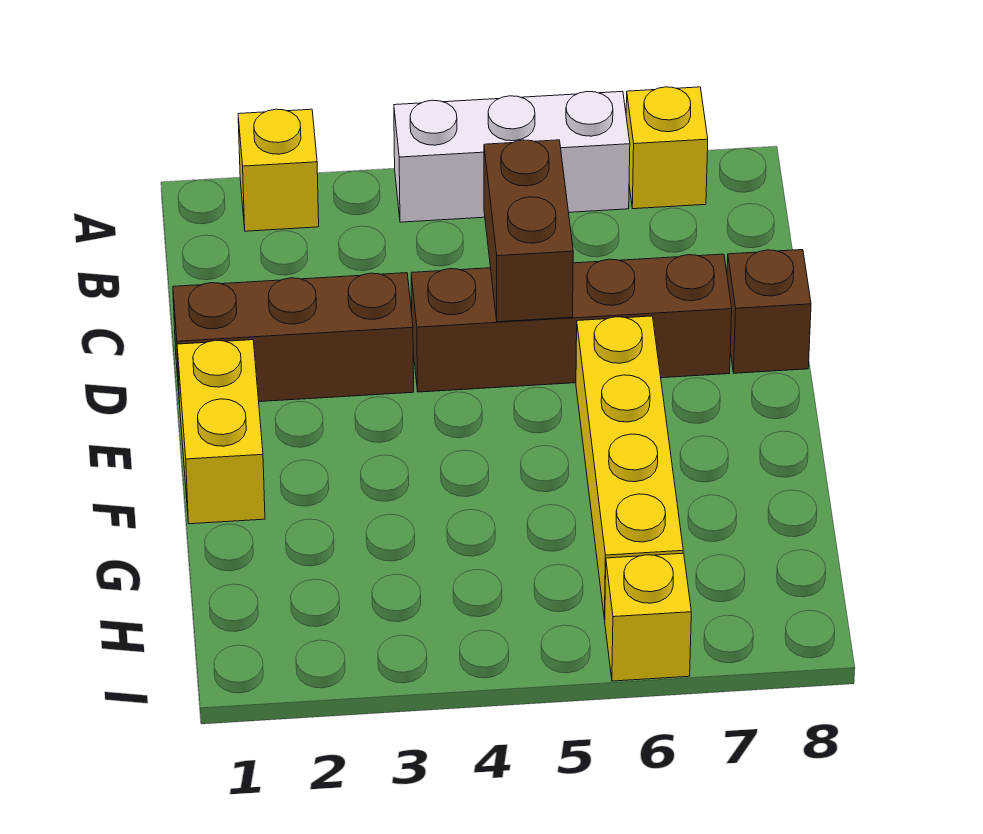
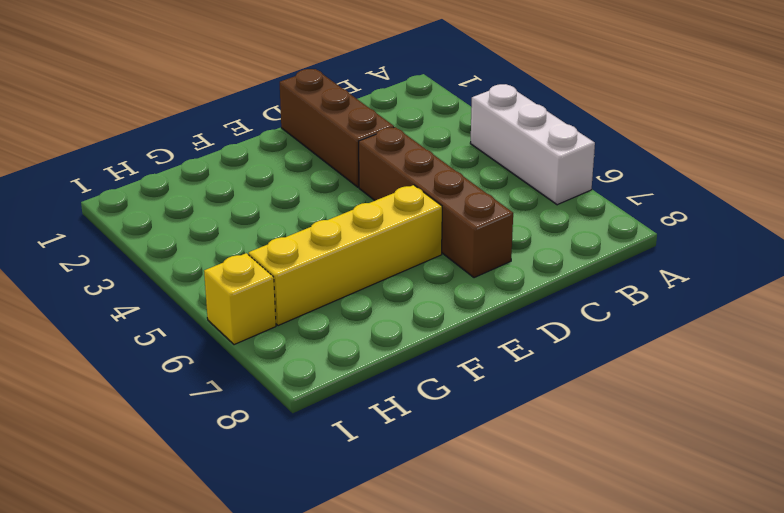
none -> yellow brick A2 level 1
none -> yellow brick A7 level 1

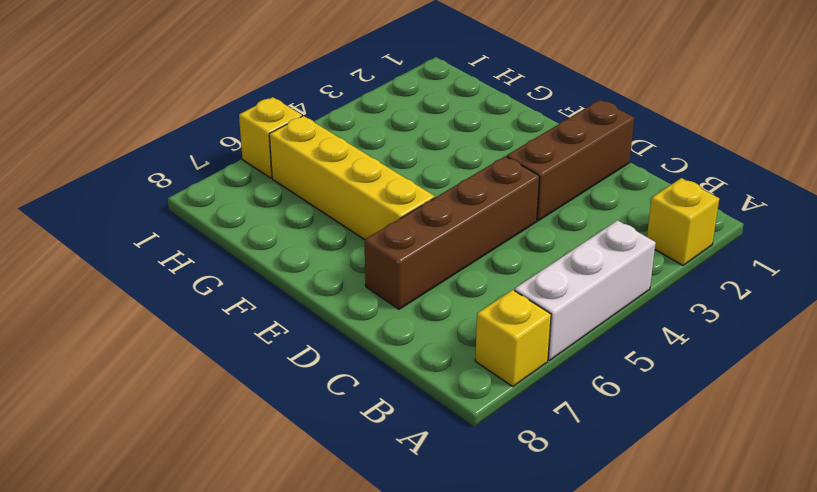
none -> brown brick D8 level 1
none -> yellow brick E1:F1 level 1

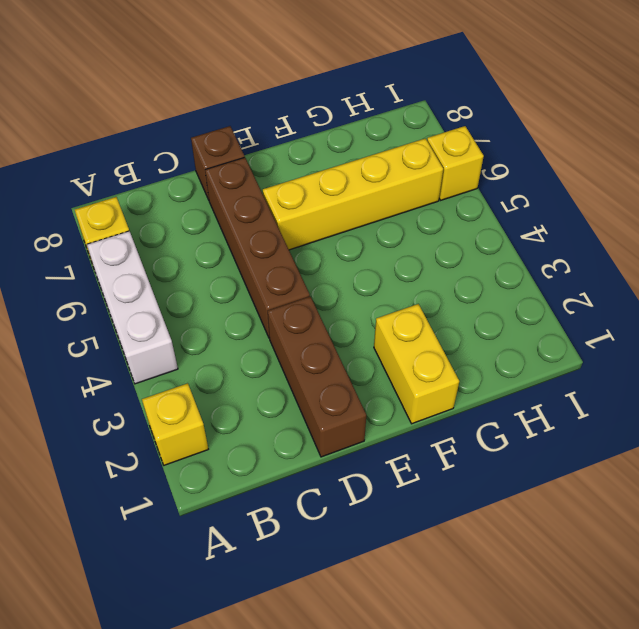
yellow brick F1:F2 level 1 -> yellow brick E1:F1 level 1
none -> brown brick C5:D5 level 2

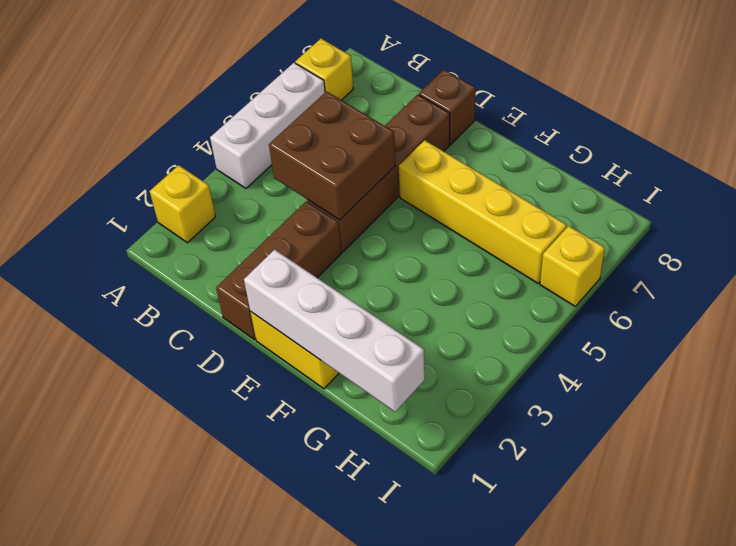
brown brick C4:D5 level 2 -> brown brick C5:D5 level 2
white brick E1:H1 level 2 -> none

